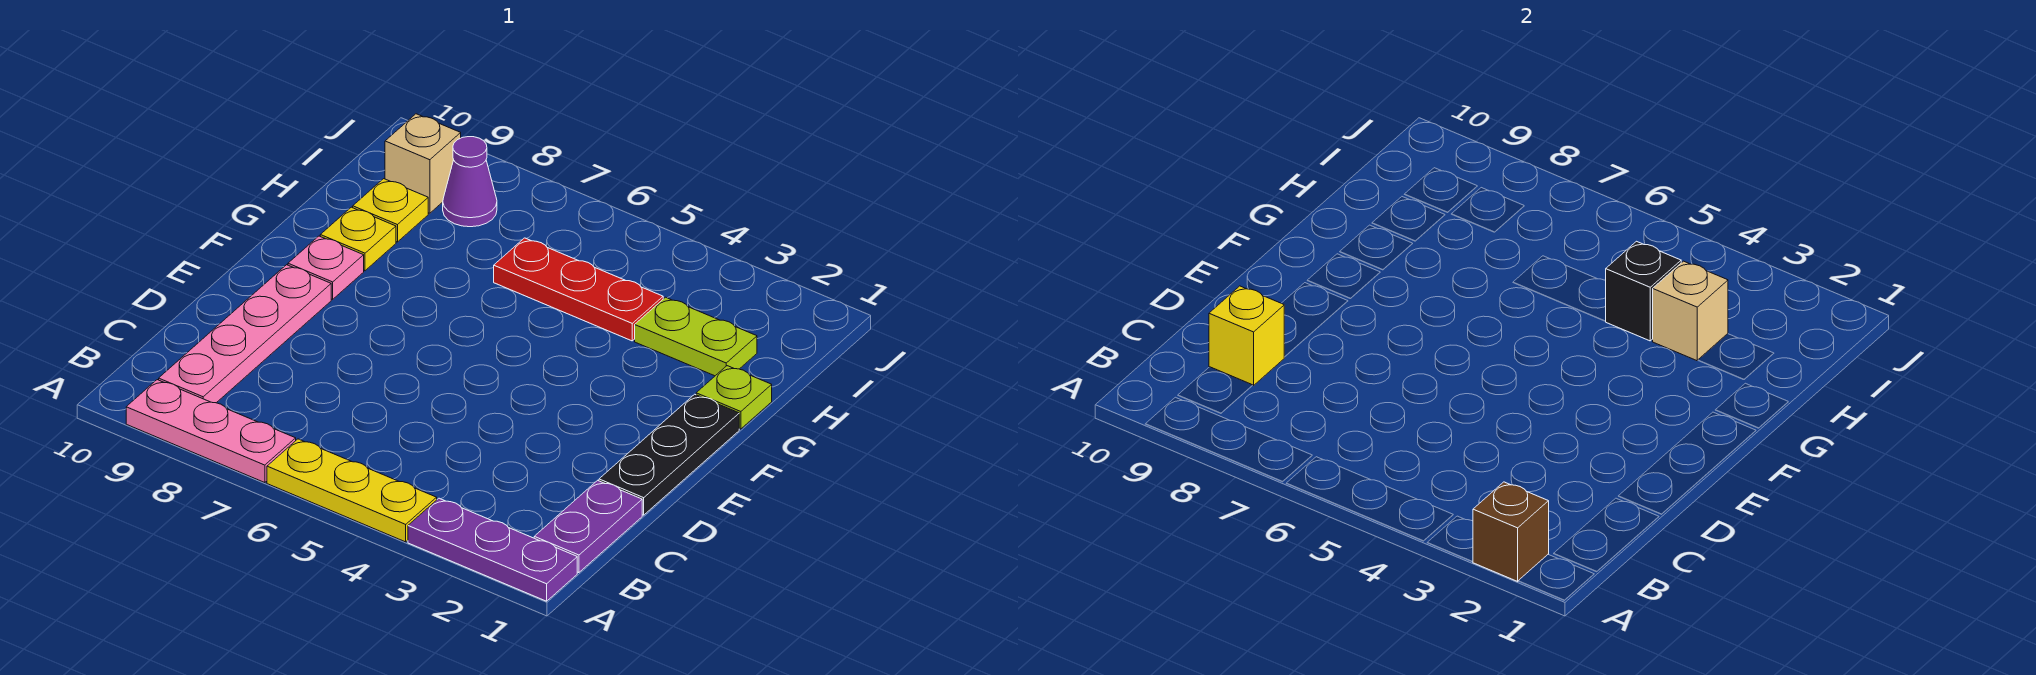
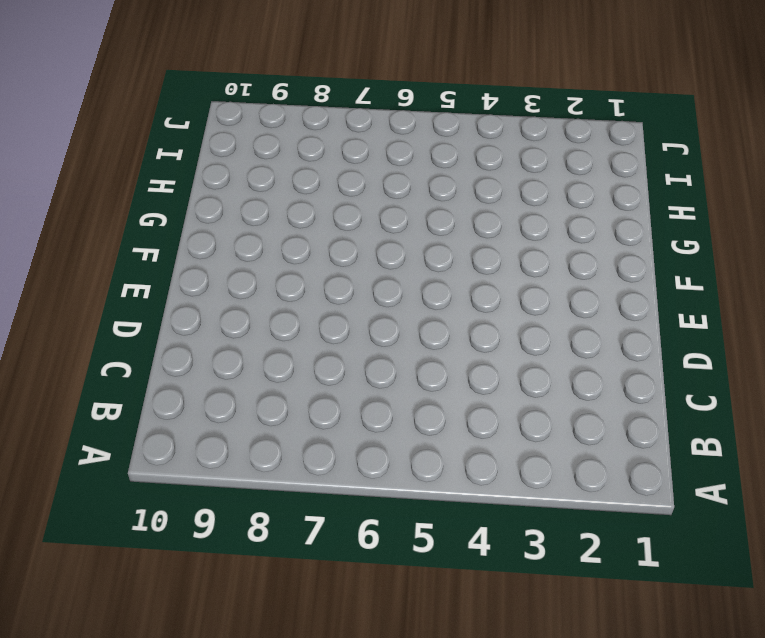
none -> purple plate A1:A3 level 1
none -> yellow plate A4:A6 level 1
none -> pink plate A7:A9 level 1

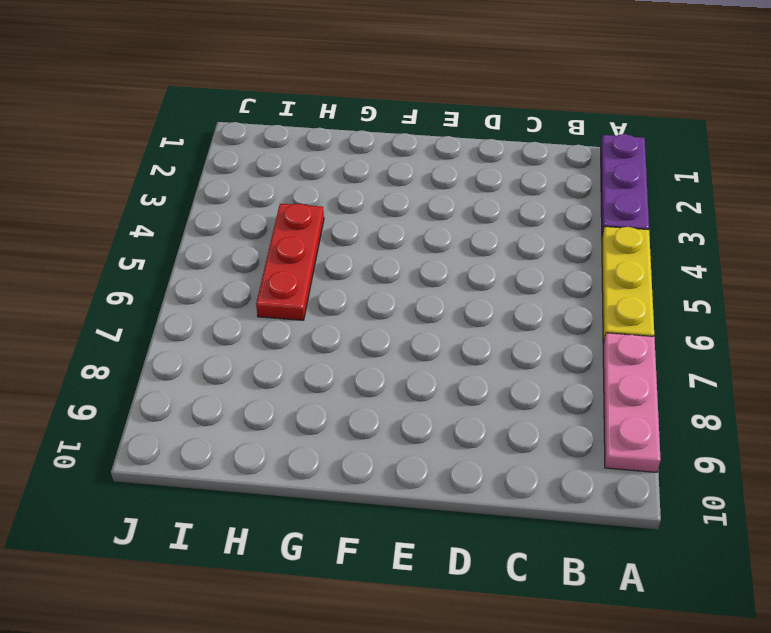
none -> purple plate B1:C1 level 1
none -> pink plate B9:E9 level 1
none -> black plate D1:F1 level 1

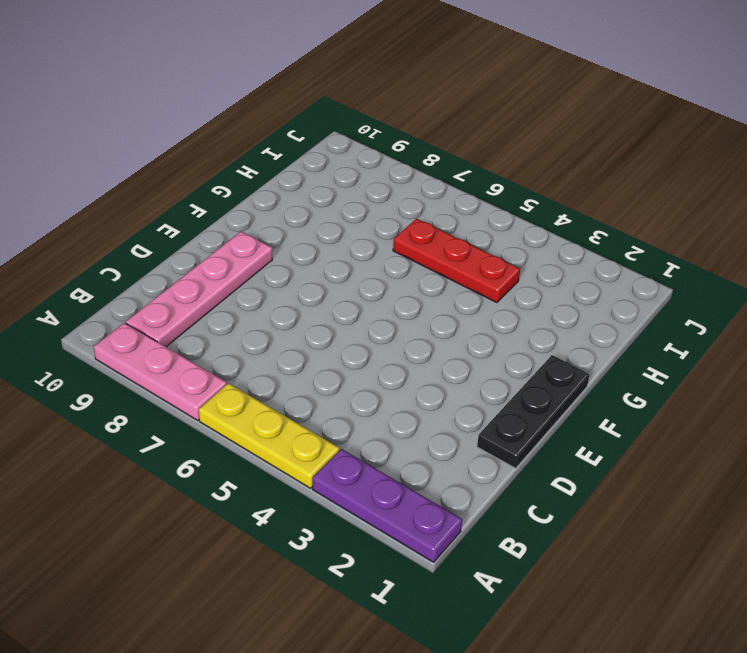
none -> purple plate B1:C1 level 1
none -> pink plate F9 level 1
none -> lime plate G1 level 1

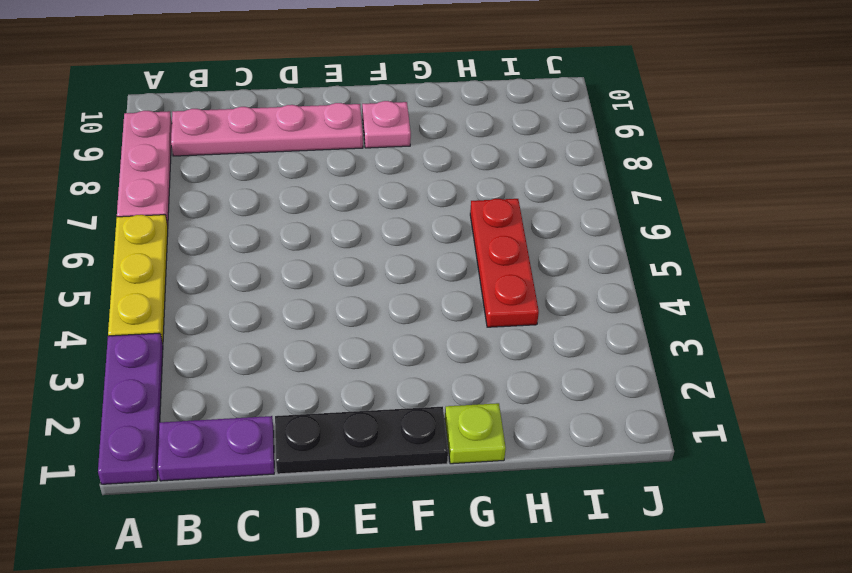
none -> yellow plate G9 level 1
none -> lime plate H2:H3 level 1
none -> yellow plate H9 level 1

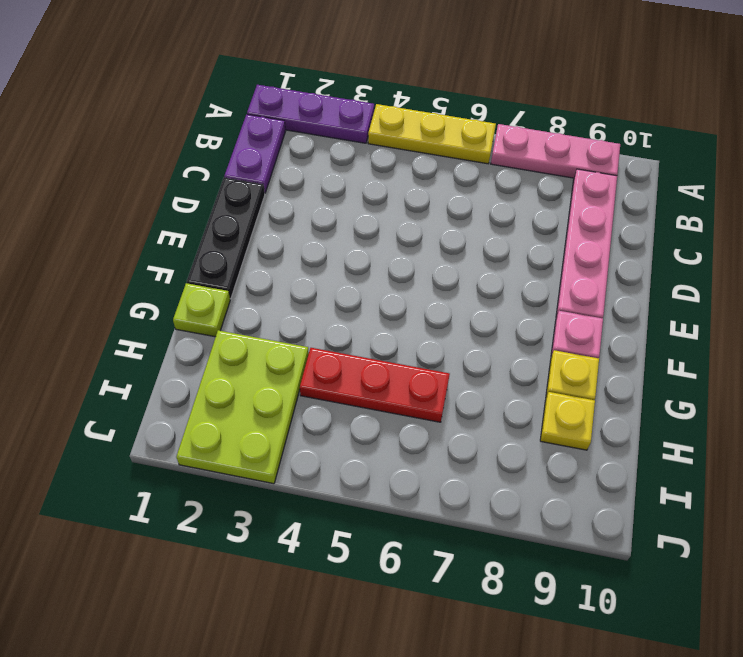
lime plate H2:J3 level 1 -> lime plate H2:H3 level 1
none -> purple cone I8 level 1
none -> tan brick I9 level 1
none -> brown brick A2 level 2

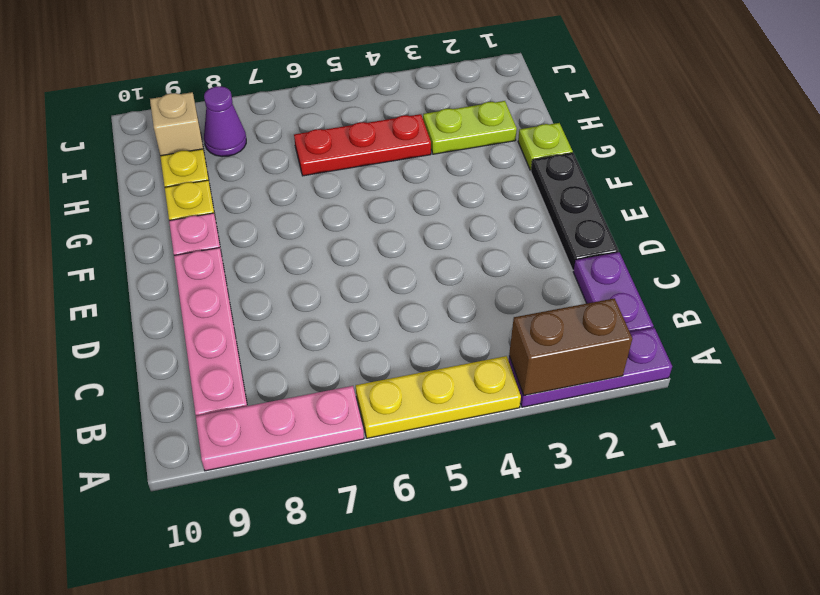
brown brick A2:A3 level 2 -> brown brick A2 level 2
none -> yellow brick C9 level 2
none -> tan brick H3 level 2
none -> black brick H4 level 2

